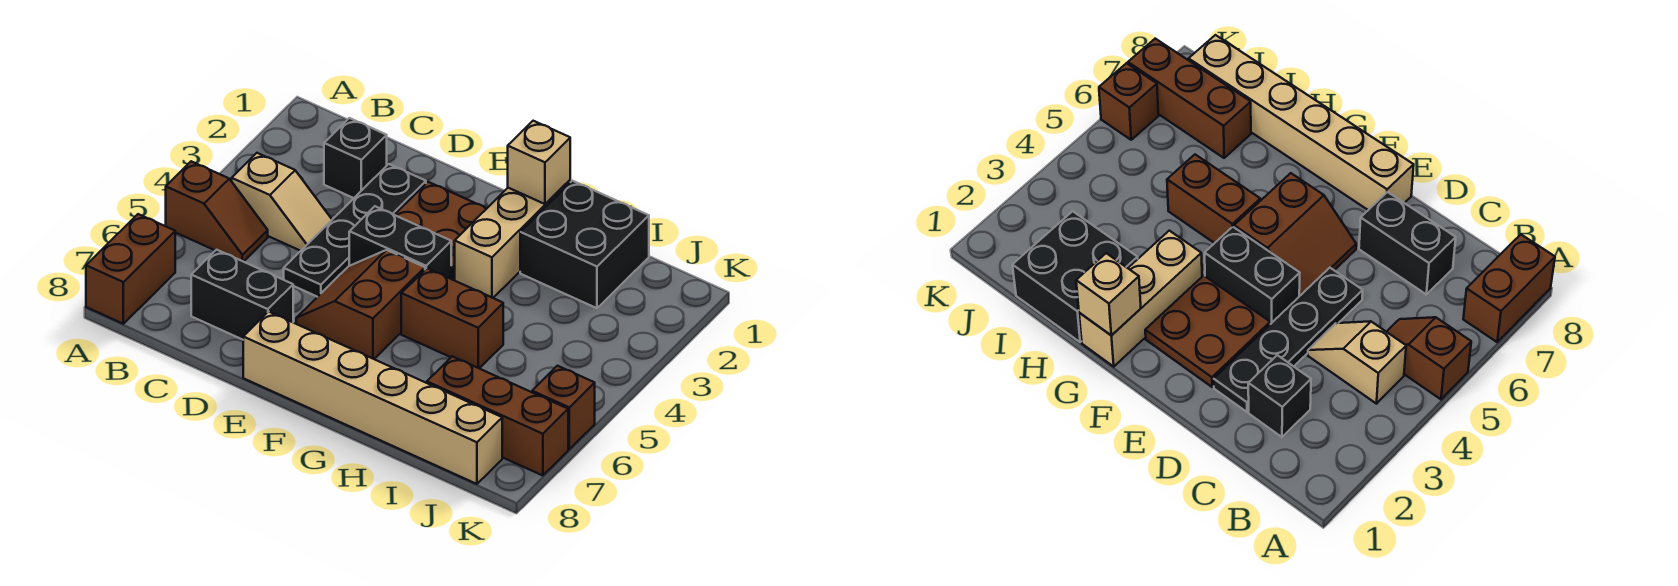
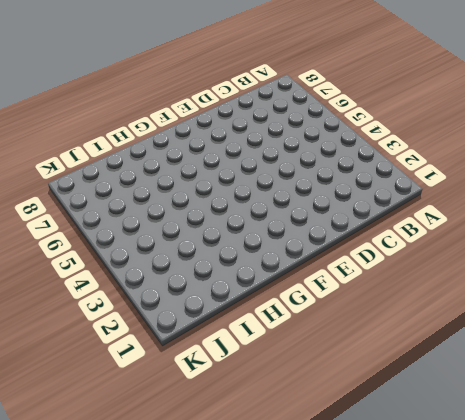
none -> brown slope A5:B5 level 1 top A
none -> brown brick A7:A8 level 1
none -> tan slope B4:C4 level 1 top B

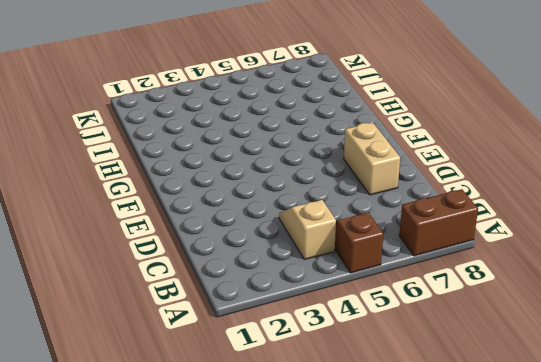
tan brick D7:E7 level 1 -> black brick C7:D7 level 1
none -> black brick C2 level 1
none -> black plate D2:D5 level 1
none -> brown plate E2:F3 level 1

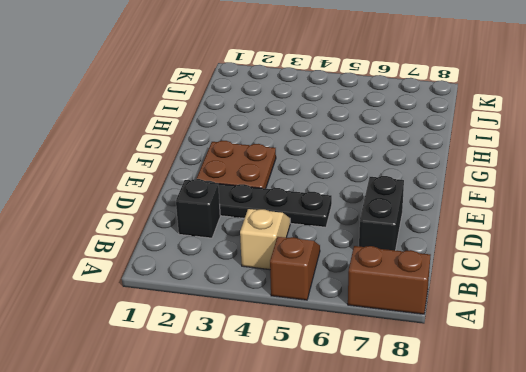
none -> black brick E4:F4 level 1
none -> brown slope E5:F6 level 1 top F
none -> tan brick E8:J8 level 1

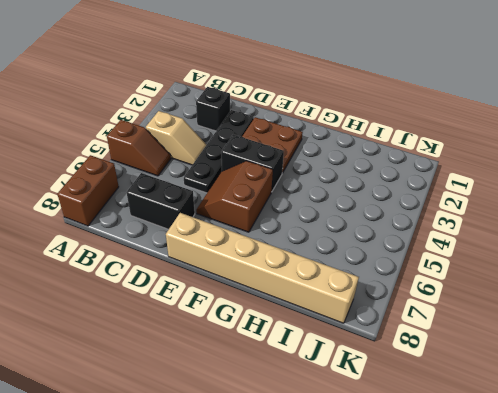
none -> tan brick G1:G3 level 1
none -> brown brick G5:H5 level 1
none -> black brick H1:I2 level 1

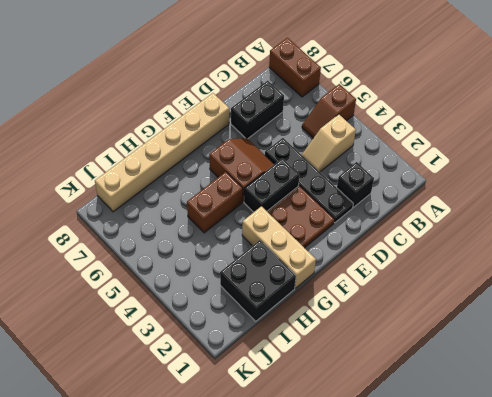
none -> brown brick I7:K7 level 1
none -> brown brick K6 level 1
none -> tan brick G1 level 2

